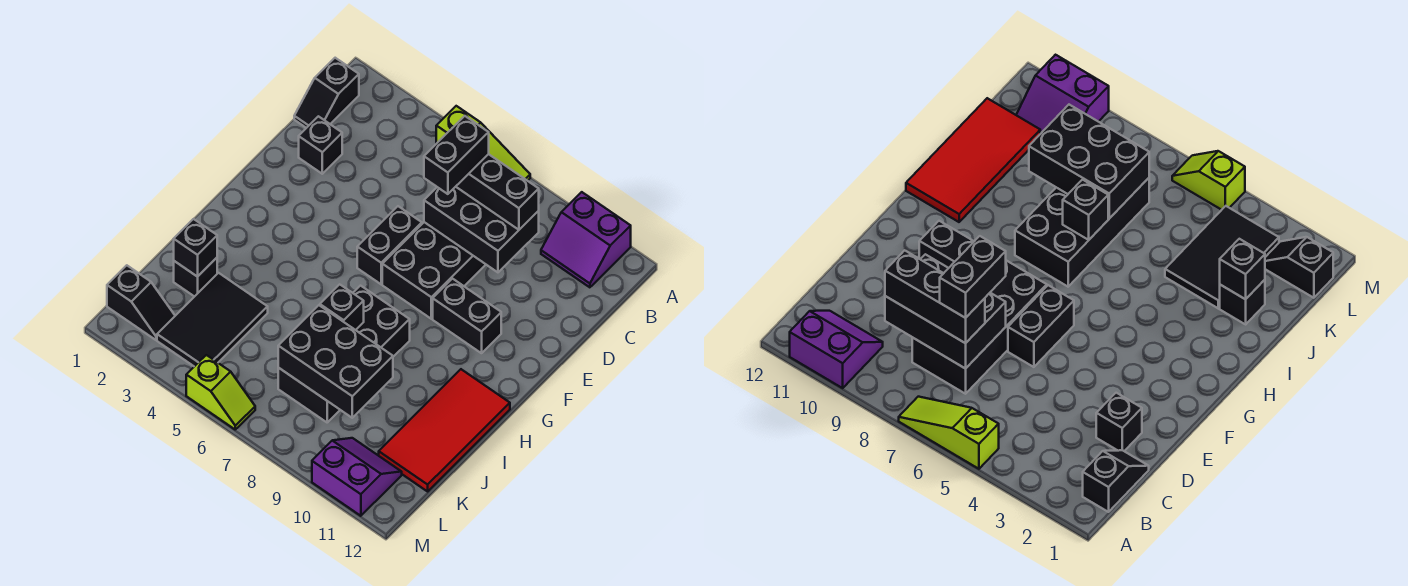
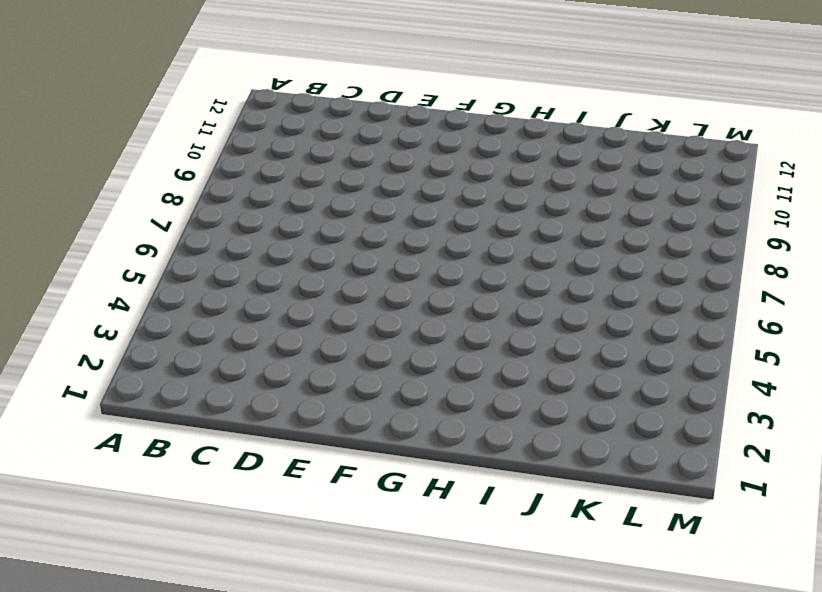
none -> lime slope A5:A7 level 1 top 5
none -> purple slope A10:B11 level 1 top A
none -> black slope B1:C1 level 1 top B

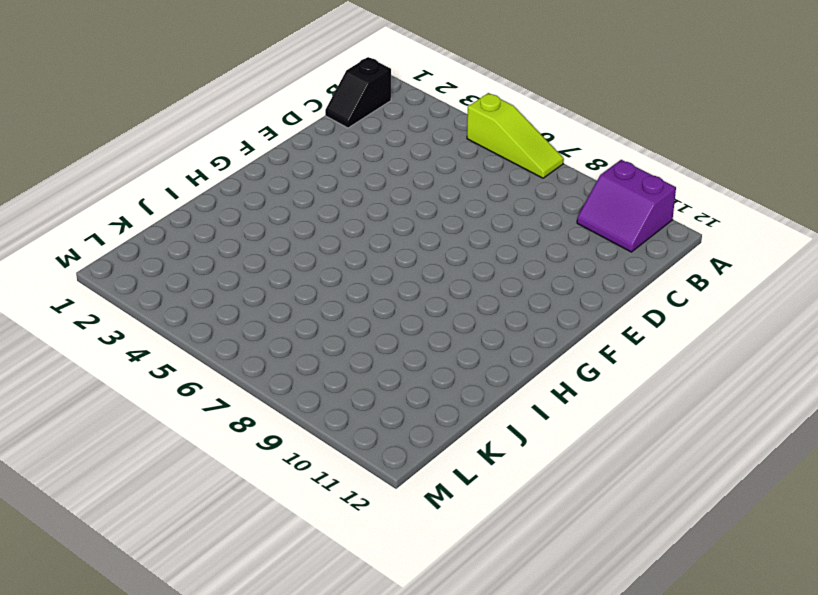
none -> black brick C7:F8 level 1
none -> black brick D2 level 1
none -> black brick E6:F6 level 1

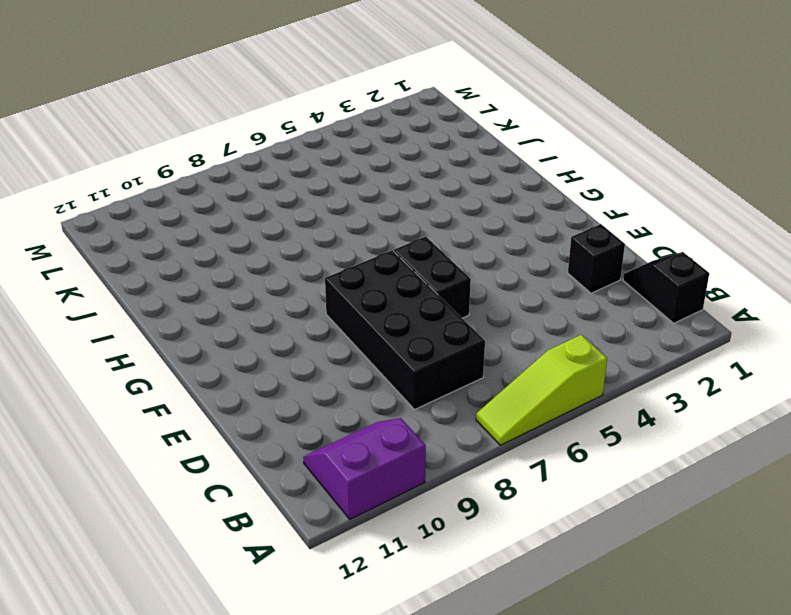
none -> black brick F9:F10 level 1
none -> black brick H7:K8 level 1
none -> red tile H11:K12 level 1

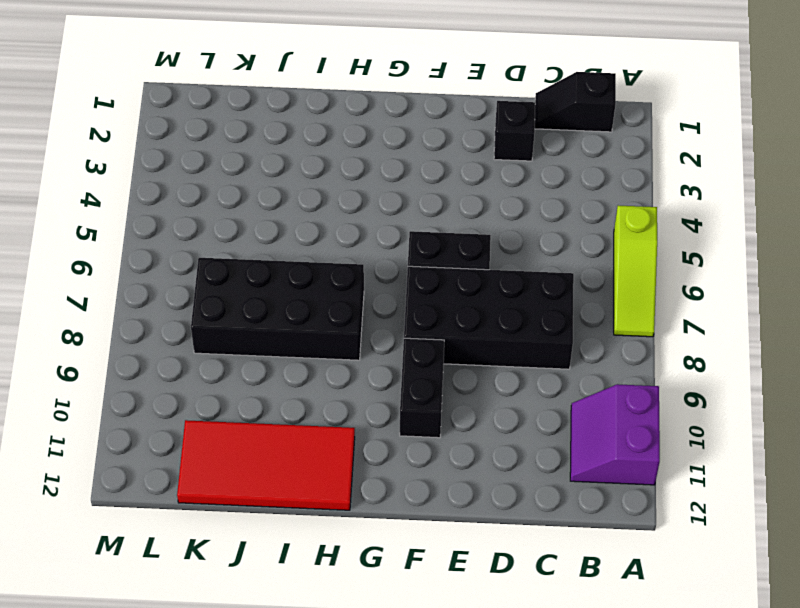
none -> black brick J2 level 1
none -> black tile J3:L4 level 1
none -> black slope L1:L2 level 1 top 1

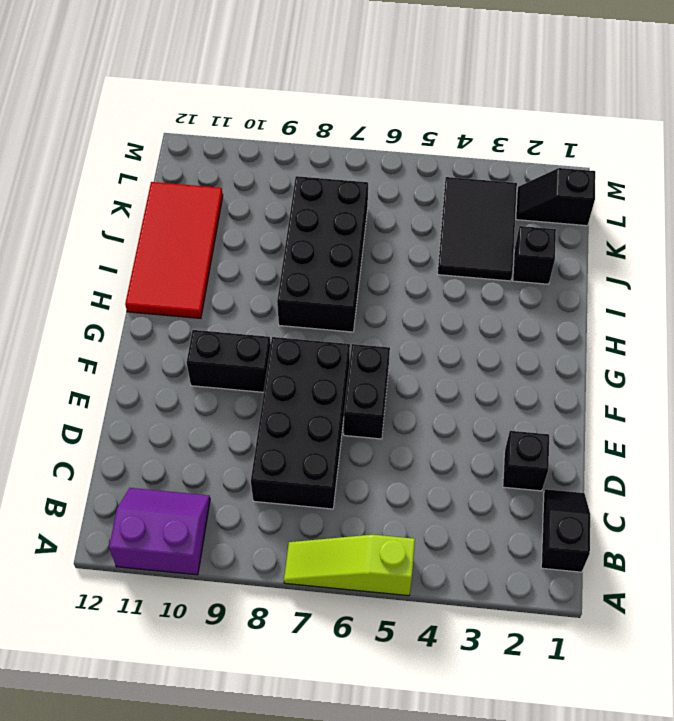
none -> purple slope L10:M11 level 1 top M
none -> lime slope M5:M6 level 1 top 5
none -> black brick C7:D9 level 2

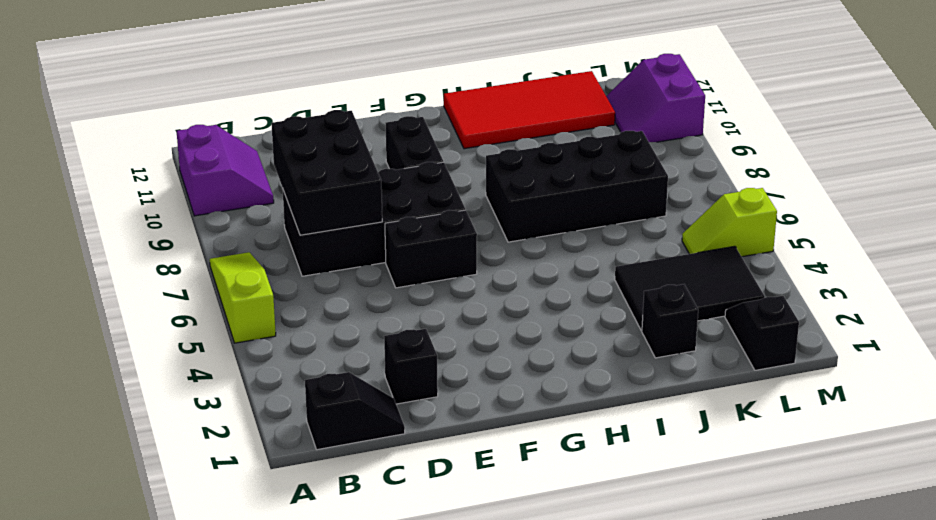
lime slope L5:M5 level 1 top M -> lime slope M5:M6 level 1 top 5
none -> black brick I7 level 2
none -> black brick J2 level 2
none -> black brick J7:K9 level 2

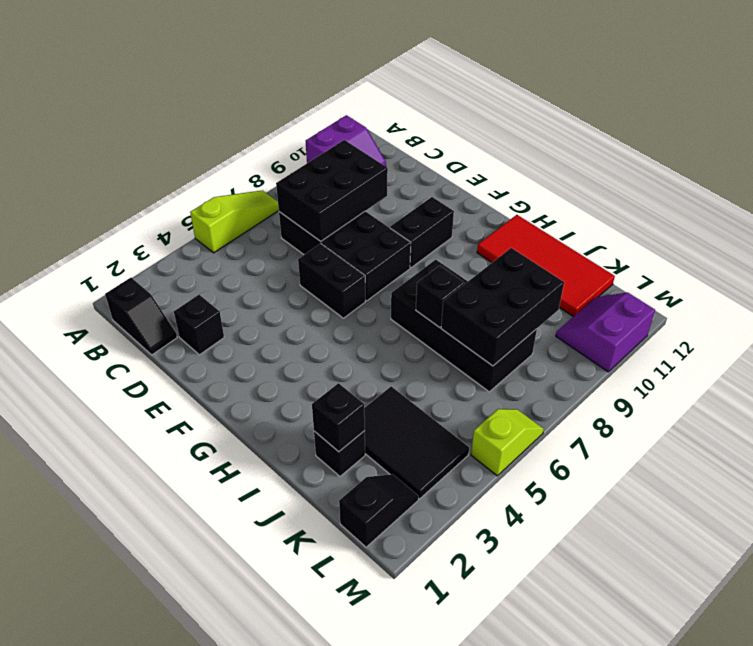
none -> black brick C7:C9 level 3
none -> black brick C7:D7 level 4

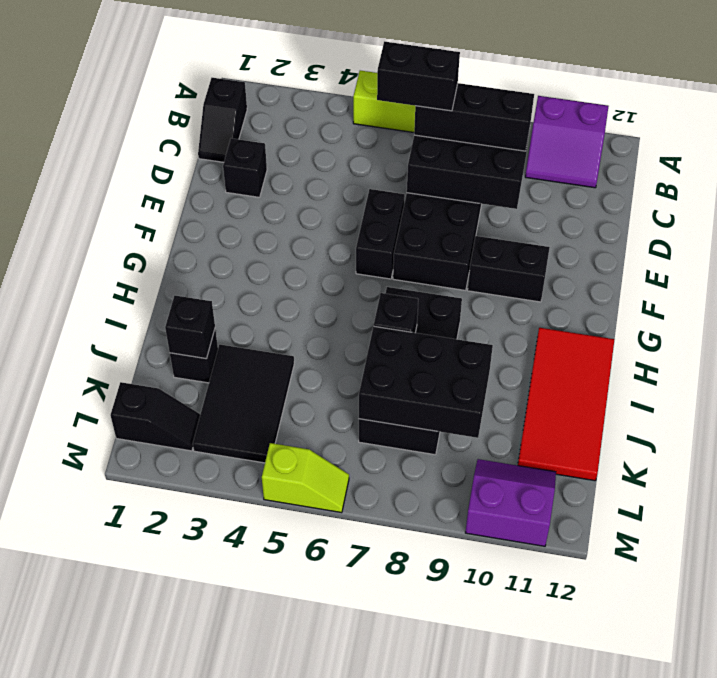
black brick C6:C7 level 4 -> black brick C7:D7 level 4

